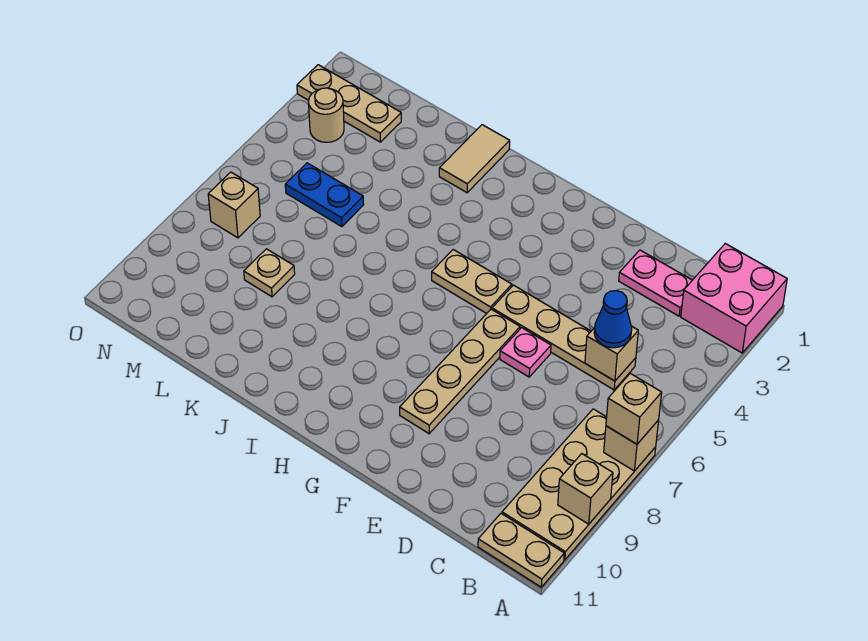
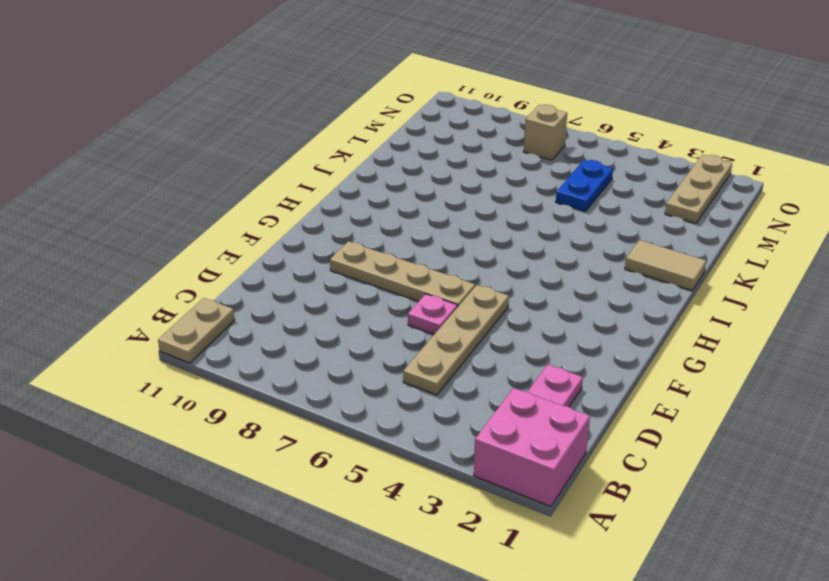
none -> tan plate A7:B10 level 1
none -> tan plate G5:H5 level 1
none -> tan plate L8 level 1

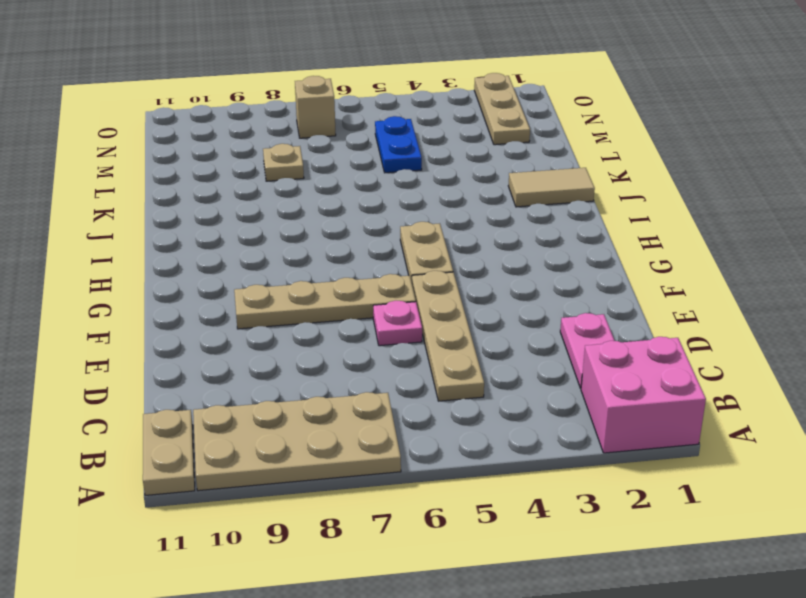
none -> tan round brick N3 level 1
none -> tan brick A7 level 2
none -> tan brick A9 level 2

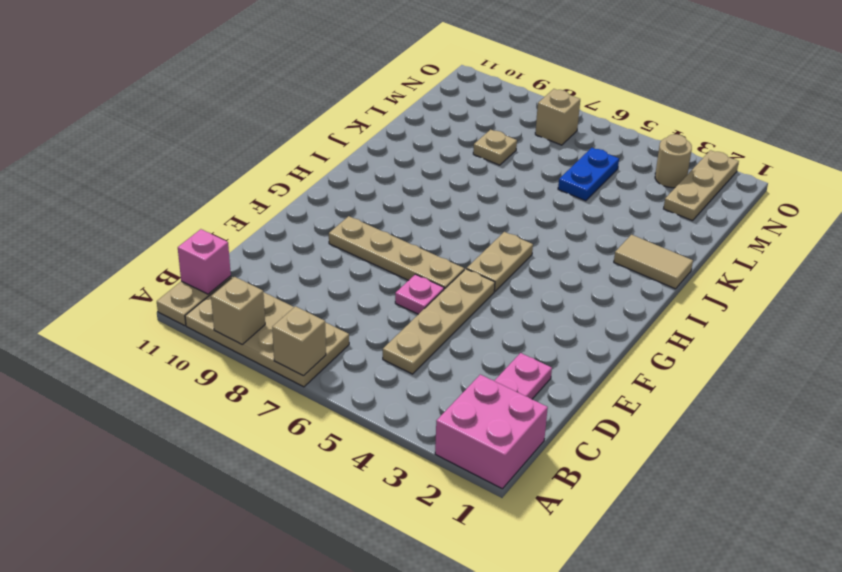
pink brick B11 level 2 -> none
none -> tan brick C5 level 2
none -> tan brick A7 level 3
none -> blue cone C5 level 3

